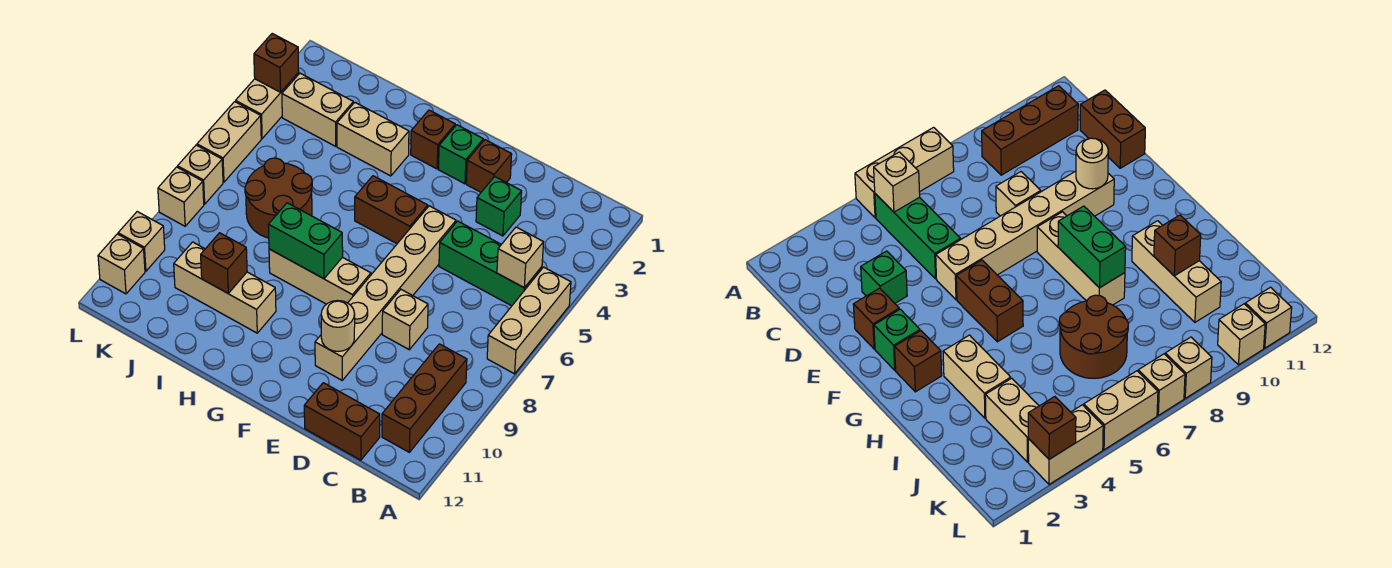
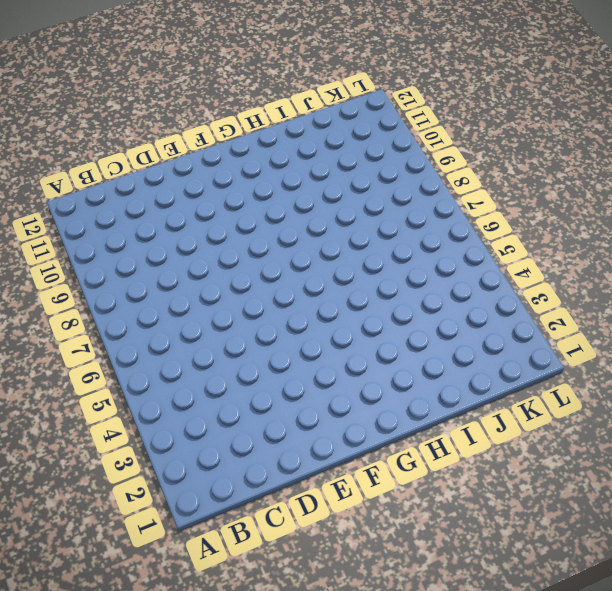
none -> tan brick A5:A7 level 1
none -> green brick B5:D5 level 1
none -> brown brick B9:B11 level 1

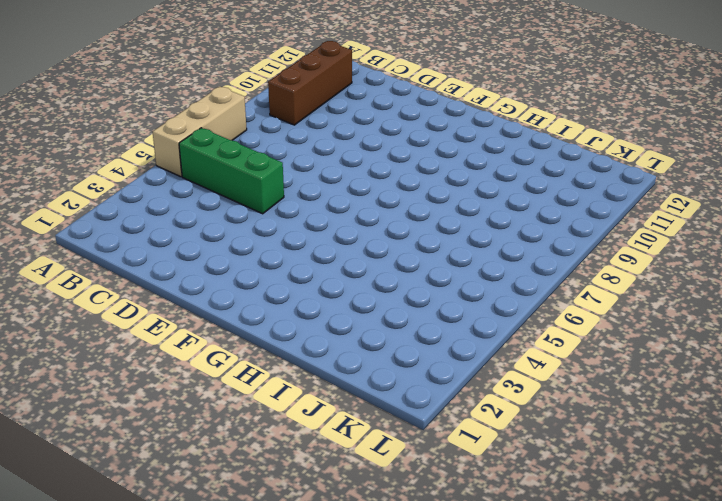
none -> brown brick C12:D12 level 1
none -> green brick D3 level 1
none -> tan brick D8 level 1

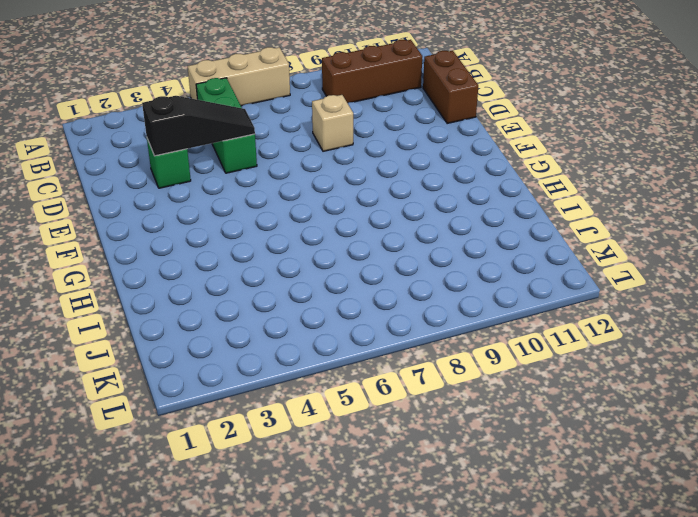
black slope D3:D5 level 2 top 3 -> none
none -> brown brick E2 level 1
none -> tan brick E5:E10 level 1
none -> green brick F2 level 1

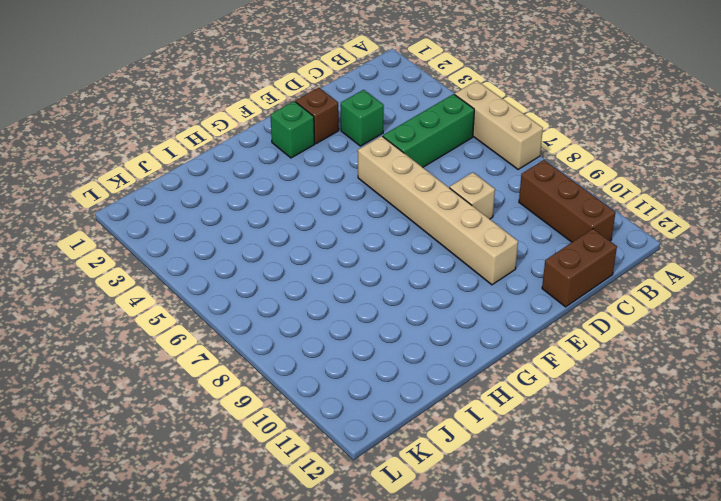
none -> brown brick F5:G5 level 1
none -> tan brick F8:H8 level 1
none -> brown brick G2 level 1

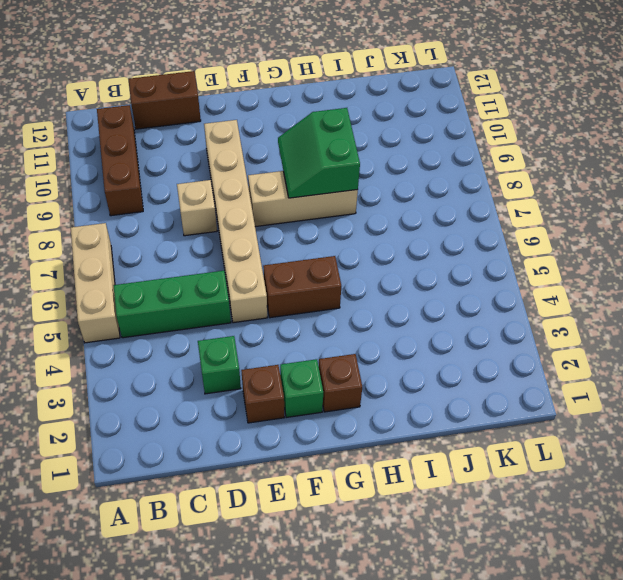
green slope G8:H9 level 2 top H -> green brick G8:H8 level 2
none -> tan brick H3:I3 level 1
none -> tan brick H10:J10 level 1
none -> brown round brick I6:J7 level 1

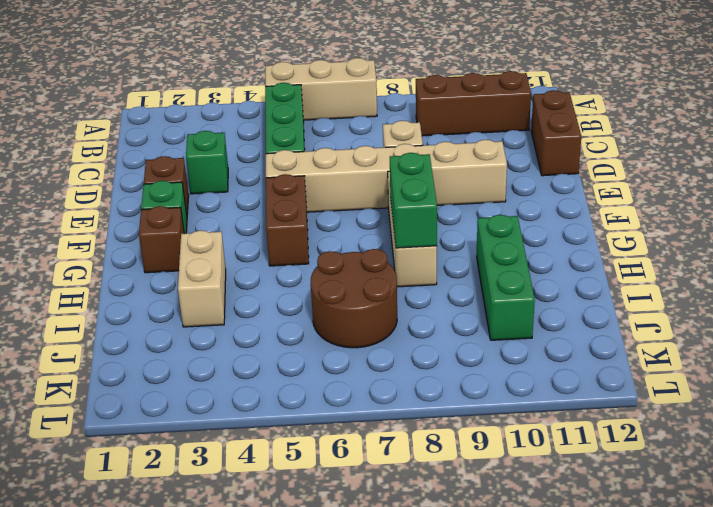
green brick H10:J10 level 1 -> tan brick H10:J10 level 1
none -> tan brick J3:K3 level 1
none -> tan brick L3:L4 level 1
none -> tan brick L5:L6 level 1

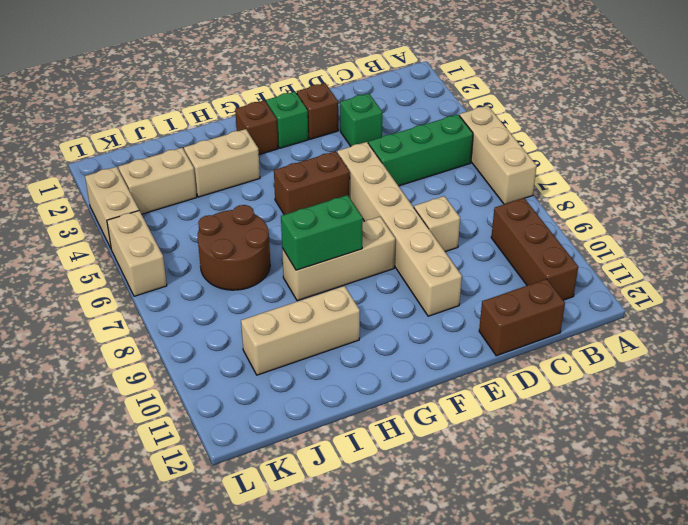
none -> tan brick L7 level 1
none -> tan brick L8 level 1
none -> tan brick L10 level 1

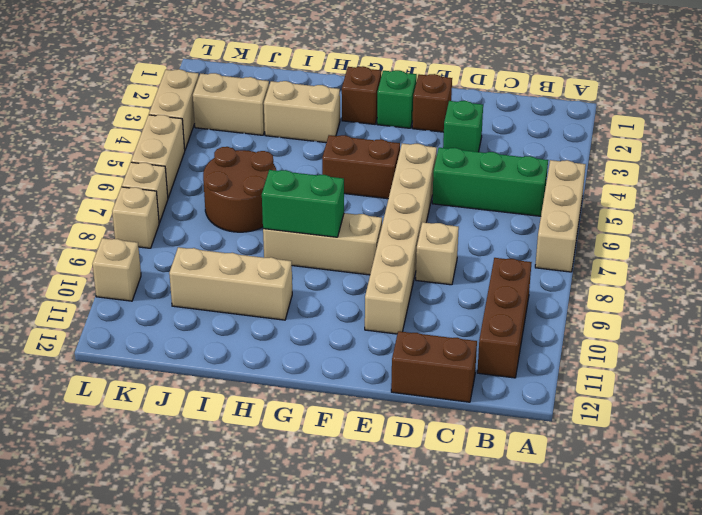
none -> tan brick L11 level 1
none -> tan brick B5 level 2
none -> tan round brick E10 level 2

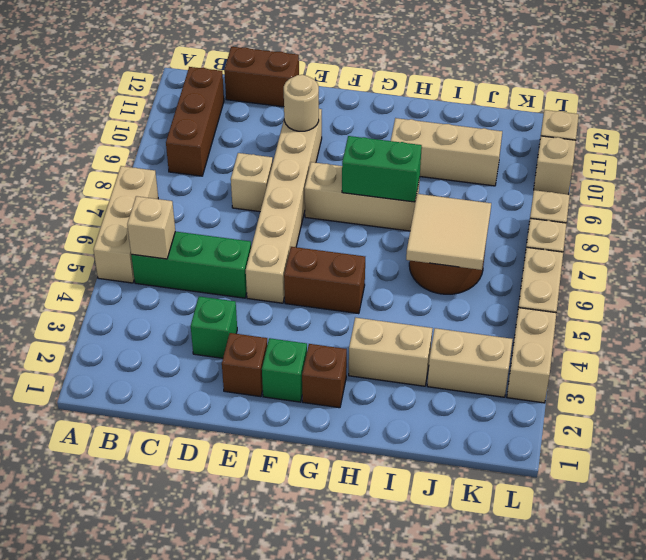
tan tile I6:J7 level 2 -> none
none -> brown brick I10 level 2
none -> brown brick L3 level 2

